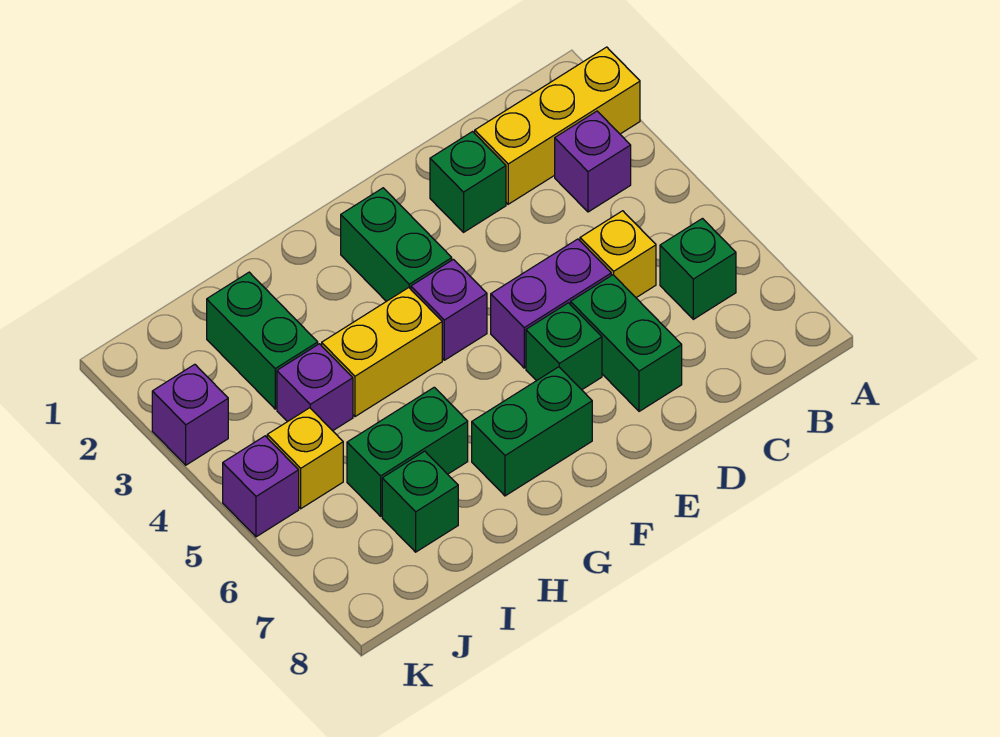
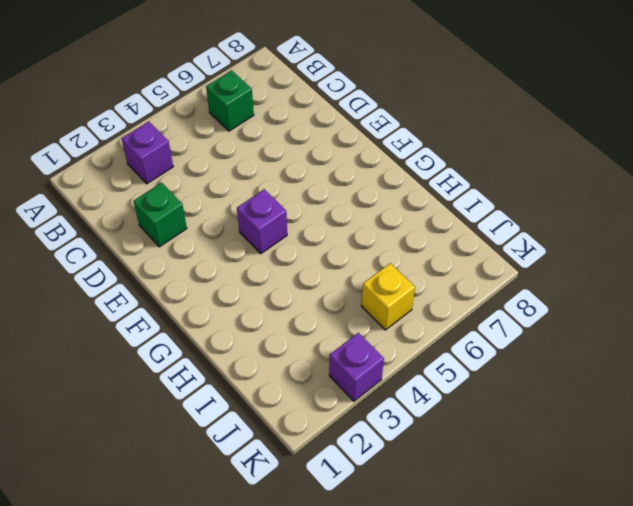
none -> yellow brick A2:C2 level 1
none -> yellow brick C5 level 1
none -> purple brick D5:E5 level 1

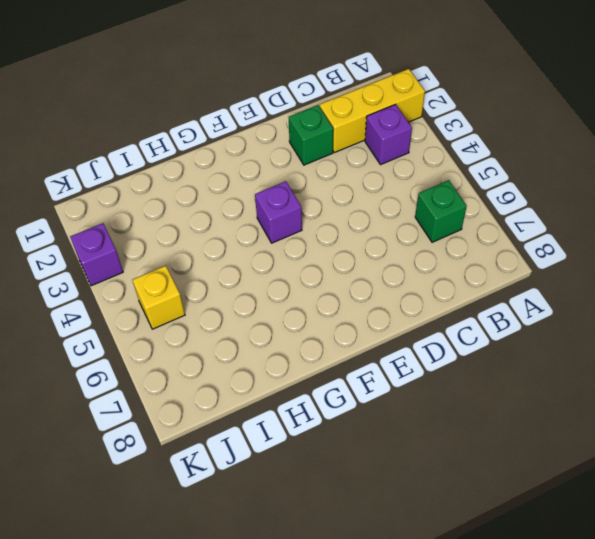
none -> yellow brick C5 level 1
none -> purple brick D5:E5 level 1
none -> green brick D6:D7 level 1

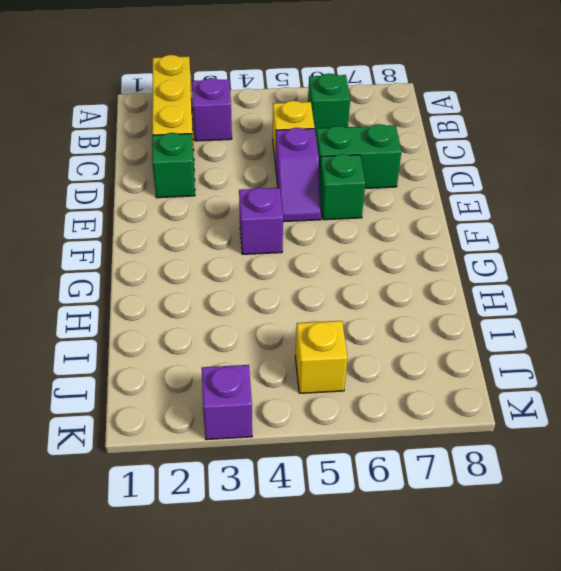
purple slope D5:E5 level 1 top D -> purple brick D5:E5 level 1
none -> green brick F2:F3 level 1
none -> green brick F7:G7 level 1
none -> yellow brick G4:H4 level 1

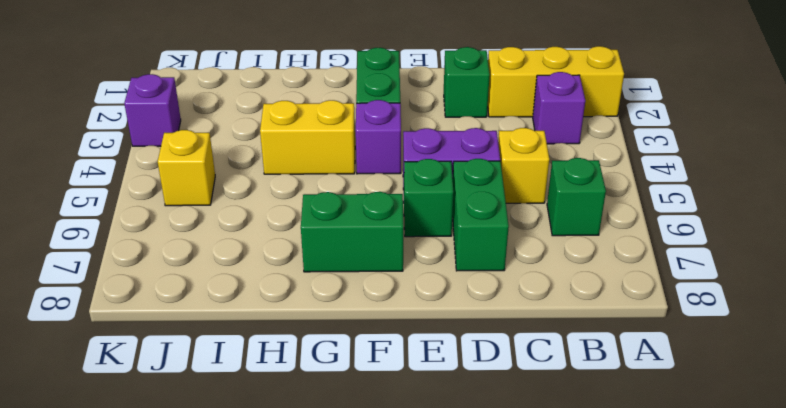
none -> green brick H6:I6 level 1
none -> green brick I2:I3 level 1
none -> purple brick I4 level 1

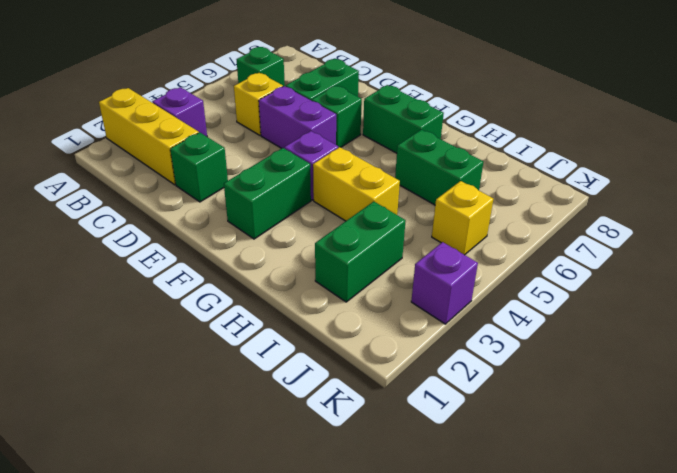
none -> purple brick I4 level 1
none -> green brick I7 level 1
none -> purple brick K5 level 1

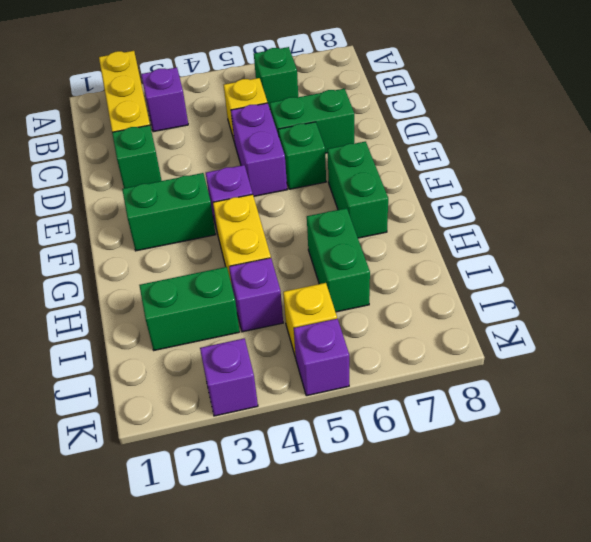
none -> green brick I7 level 1

